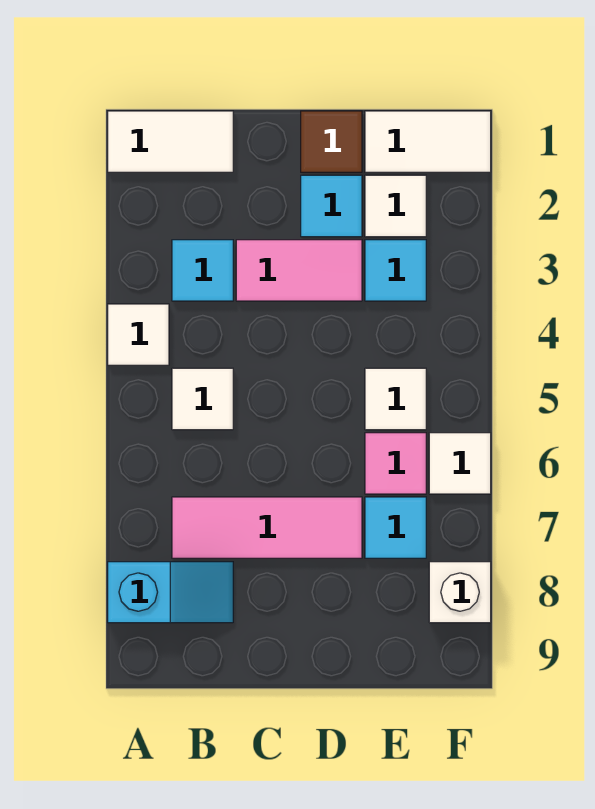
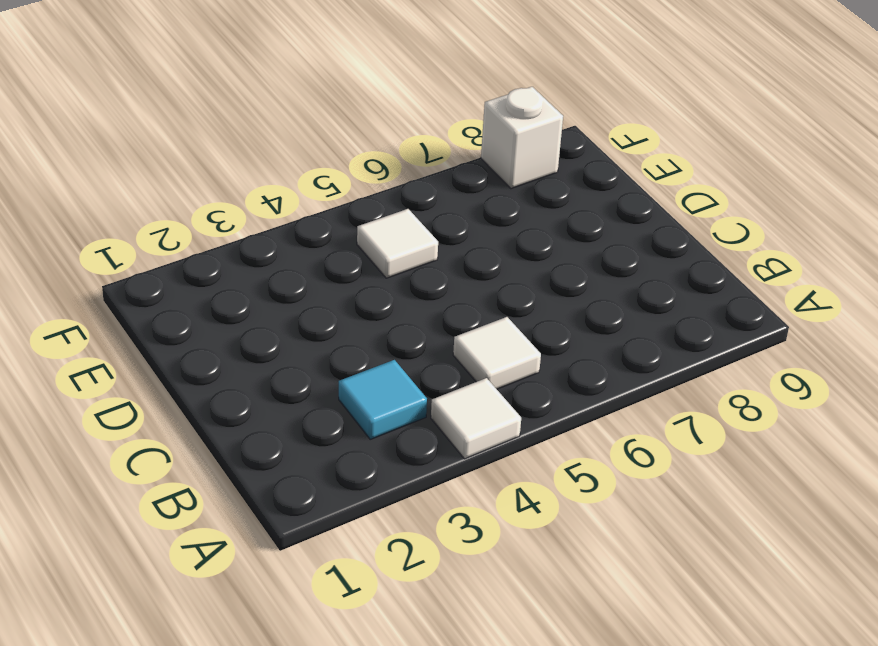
none -> white tile A1:B1 level 1
none -> cyan slope A8:B8 level 1 top A
none -> pink tile B7:D7 level 1

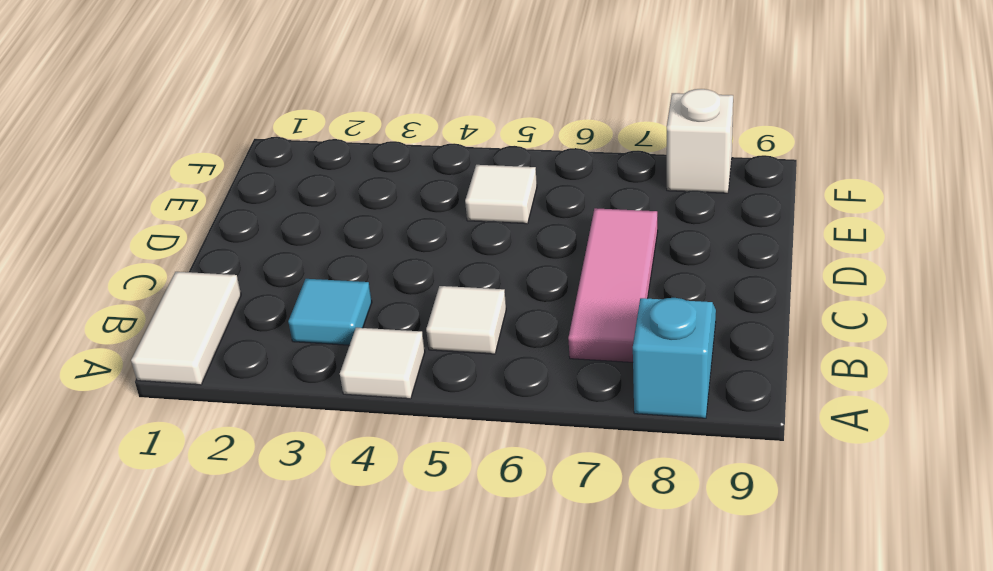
none -> pink tile C3:D3 level 1
none -> brown tile D1 level 1
none -> cyan tile D2 level 1

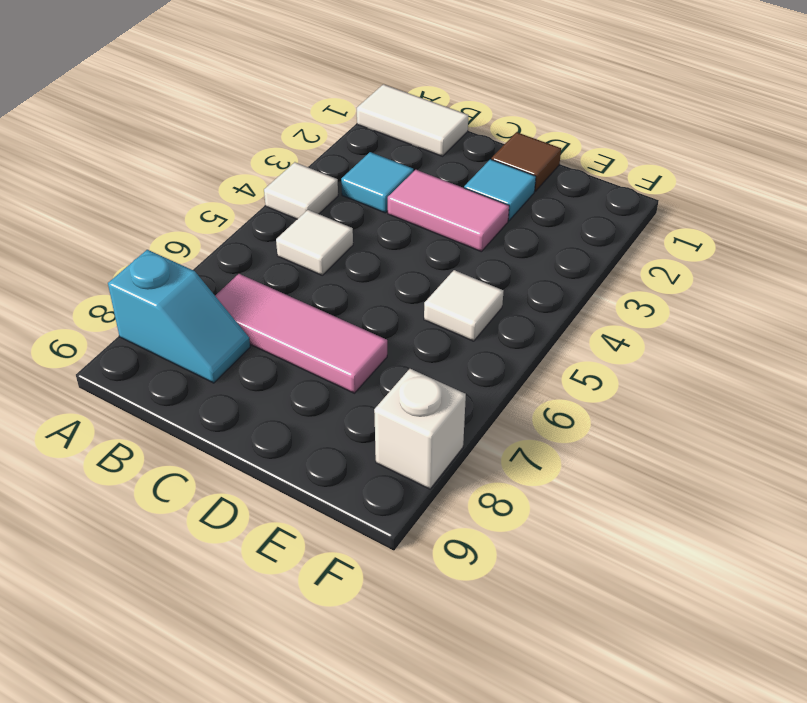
none -> white tile E1:F1 level 1
none -> white tile E2 level 1
none -> cyan tile E3 level 1

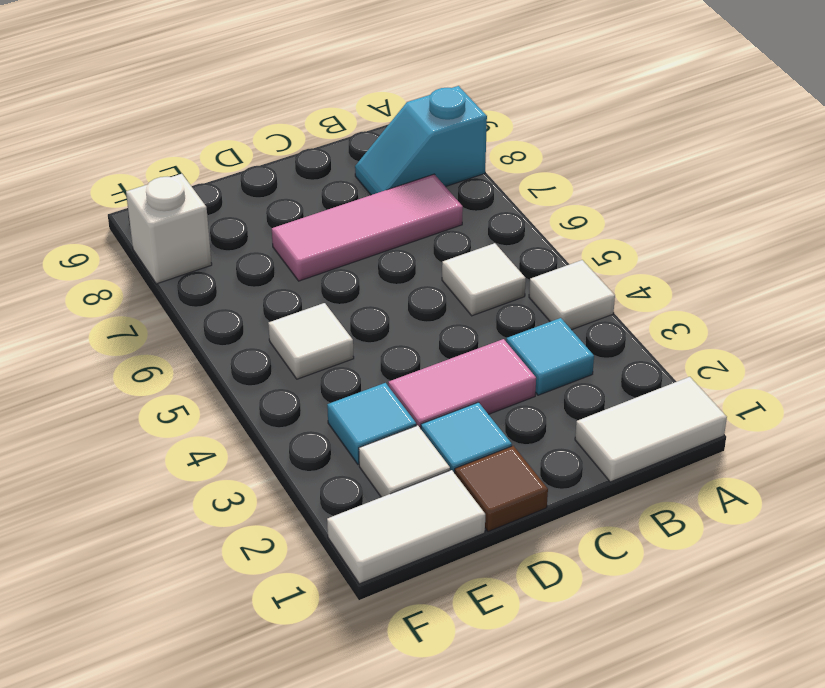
none -> pink tile E6 level 1
none -> cyan tile E7 level 1
none -> white tile F6 level 1

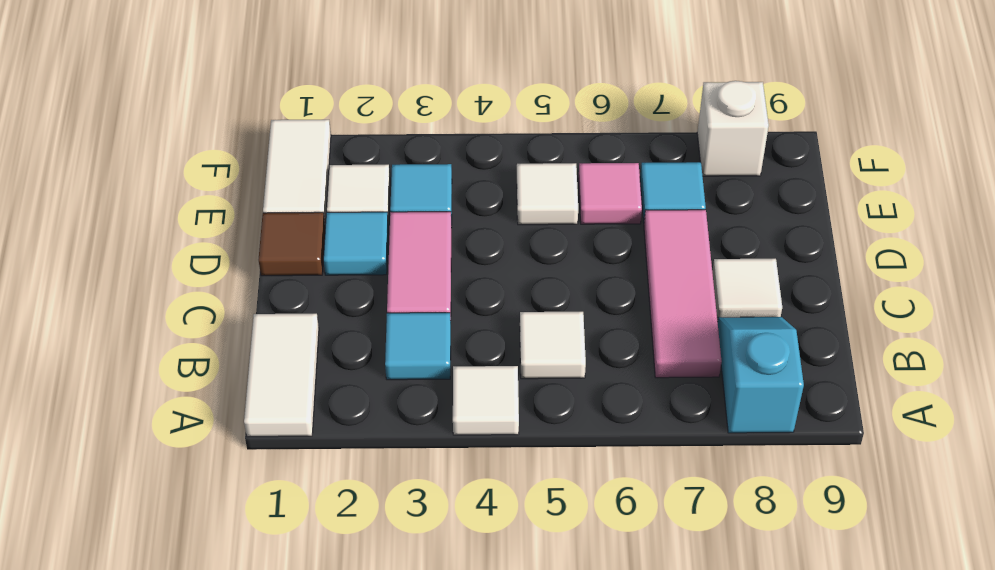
white tile C8 level 1 -> white tile F6 level 1

